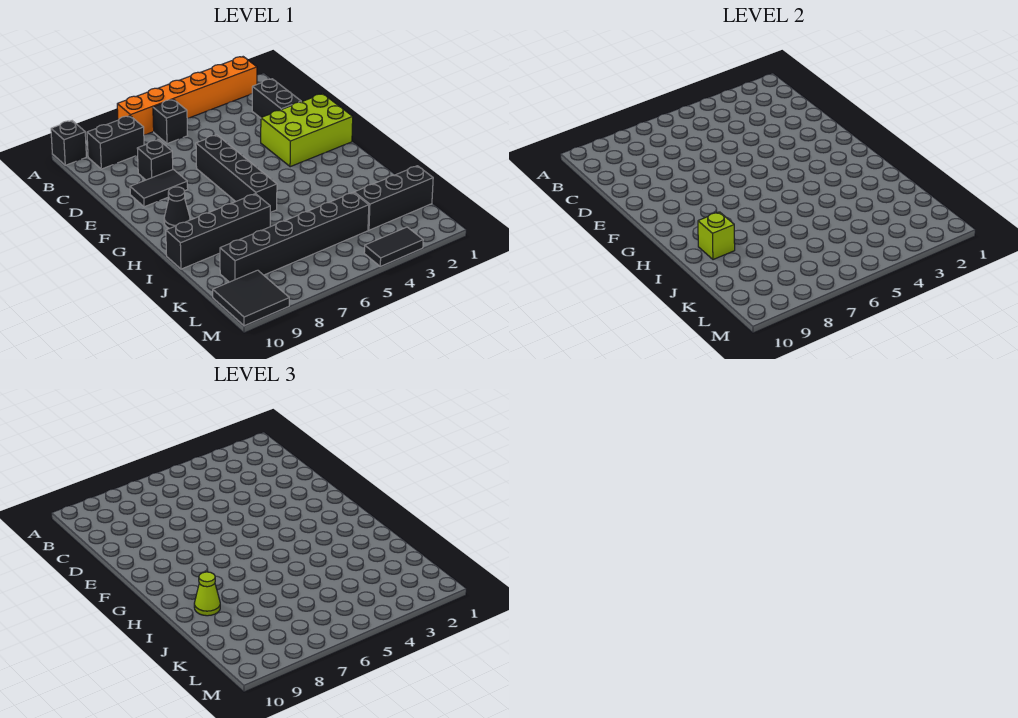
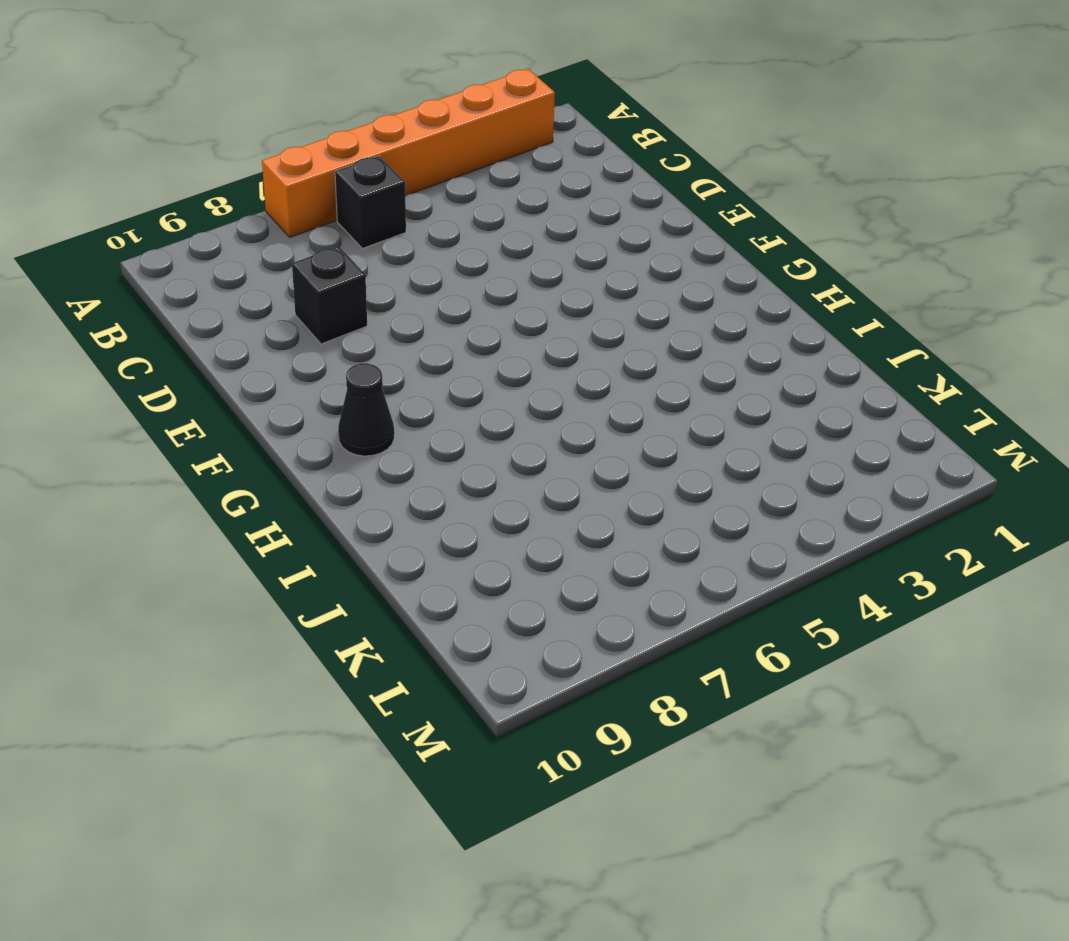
none -> black brick A10 level 1
none -> black brick B8:B9 level 1
none -> black brick C2:D2 level 1

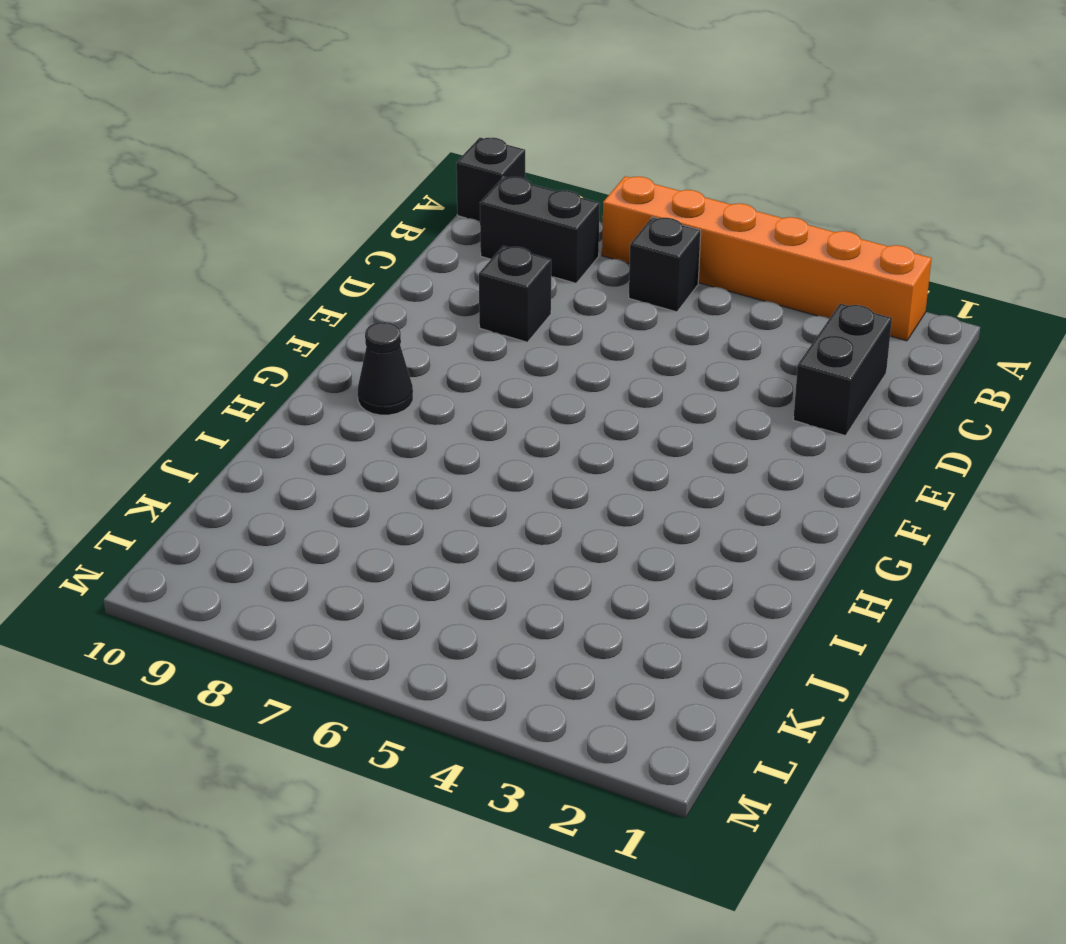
none -> lime brick E1:F3 level 1
none -> black brick E6:H6 level 1
none -> black tile E8:E9 level 1

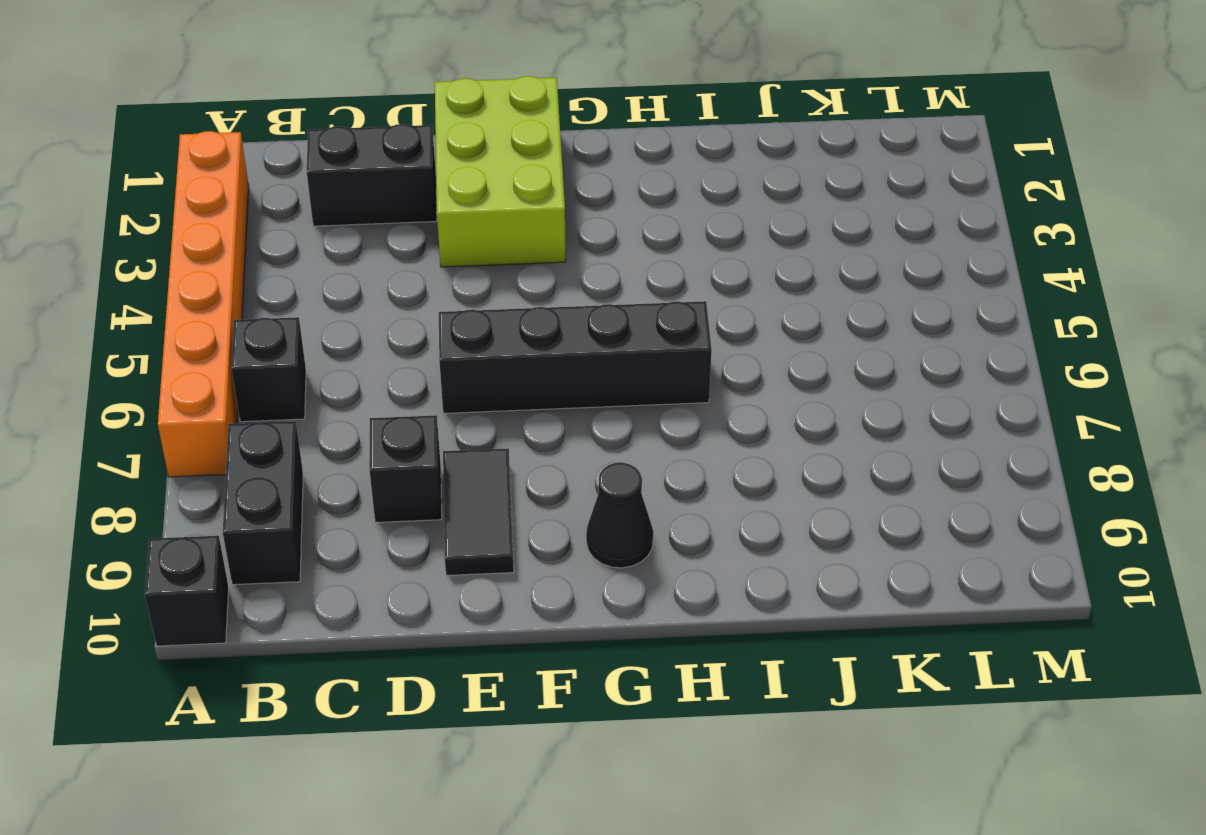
none -> black brick I7:I10 level 1
none -> black brick K1:K3 level 1
none -> black brick K4:K9 level 1

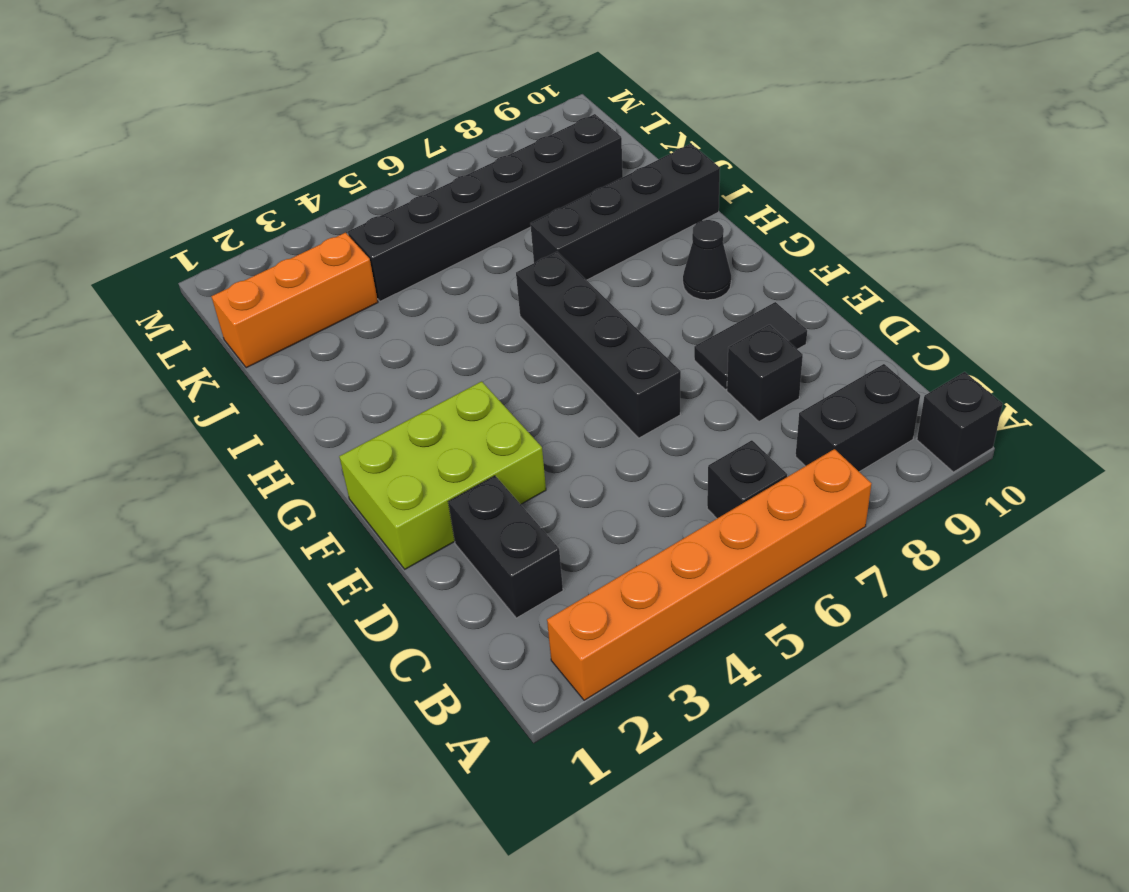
orange brick K1:K3 level 1 -> black brick K1:K3 level 1
none -> black tile L9:M10 level 1
none -> black tile M3:M4 level 1
none -> lime brick I9 level 2

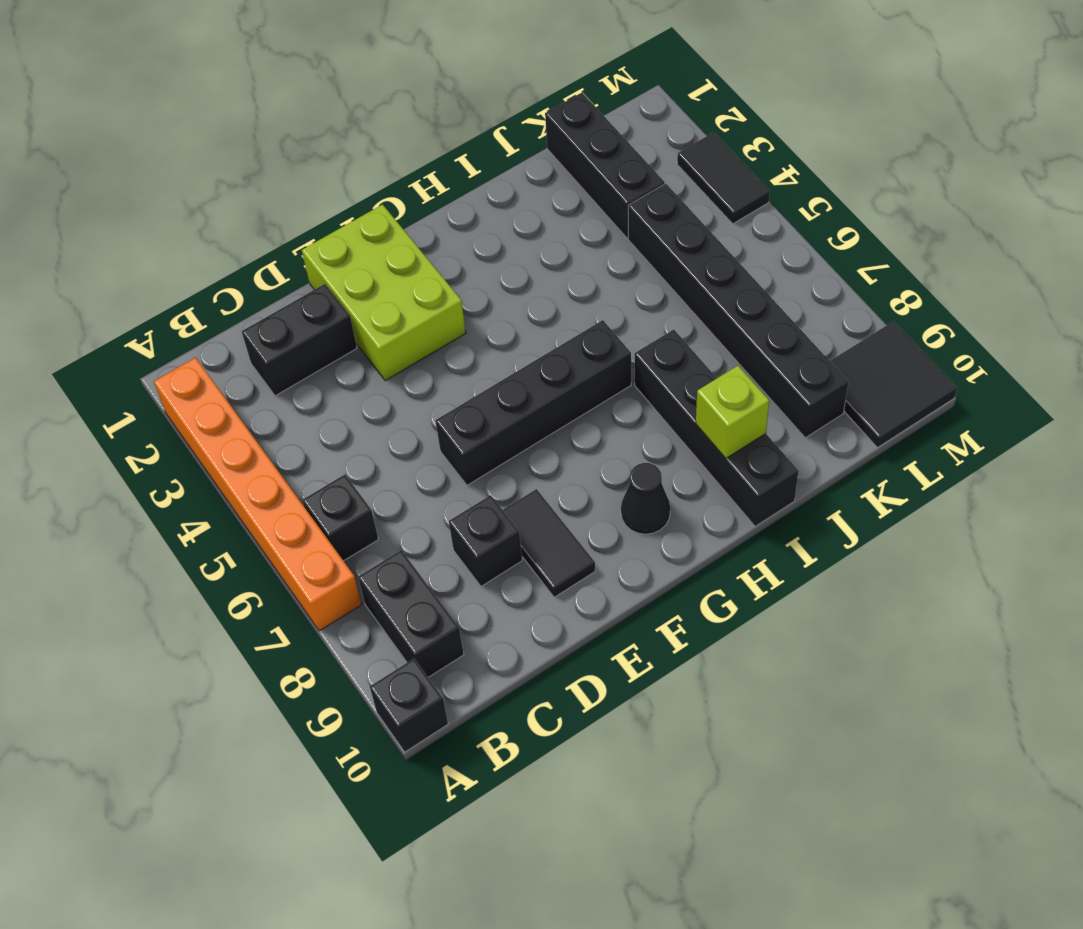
none -> lime cone I9 level 3

